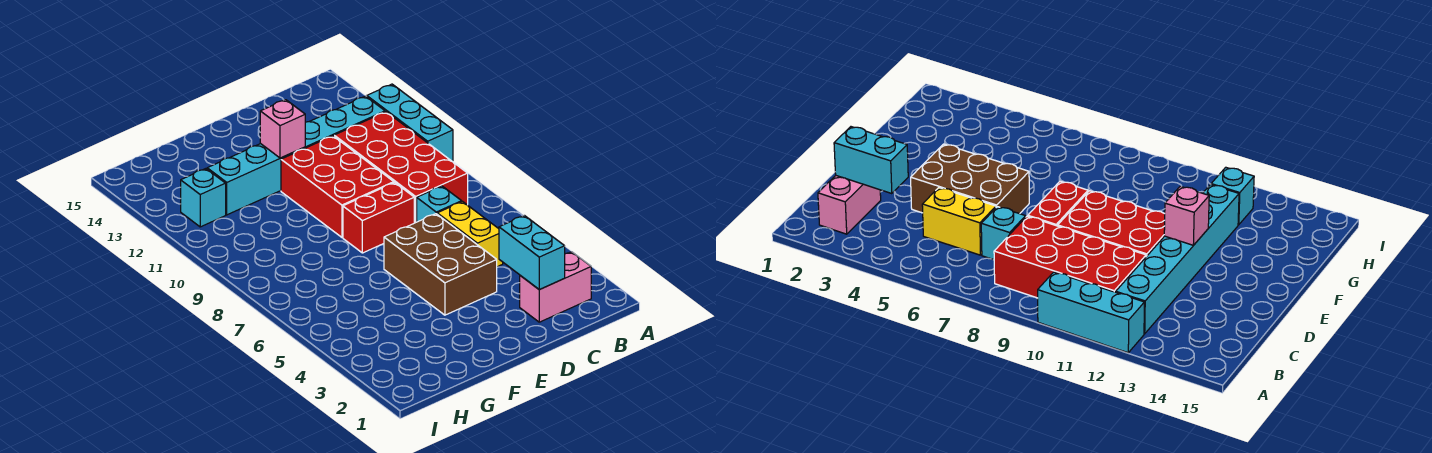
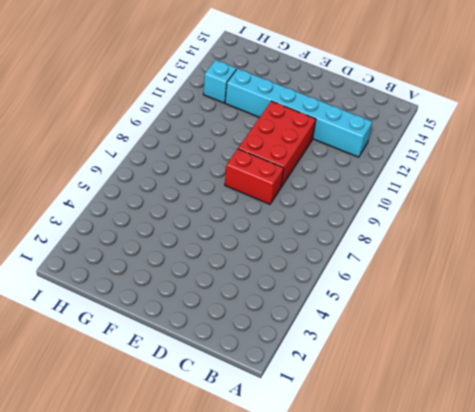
none -> cyan brick A10:A12 level 1
none -> pink brick B2:C2 level 1
none -> red brick B8:C11 level 1

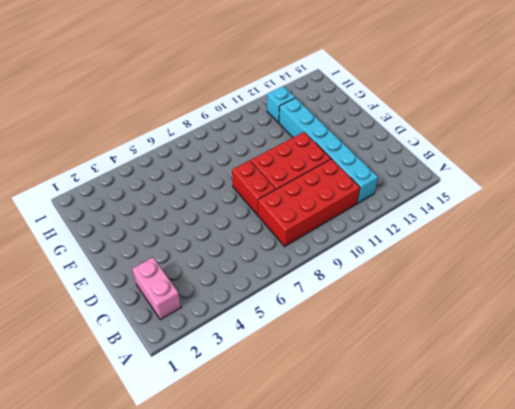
none -> cyan brick A10:A12 level 1
none -> yellow brick C5:C6 level 1
none -> cyan brick C7 level 1

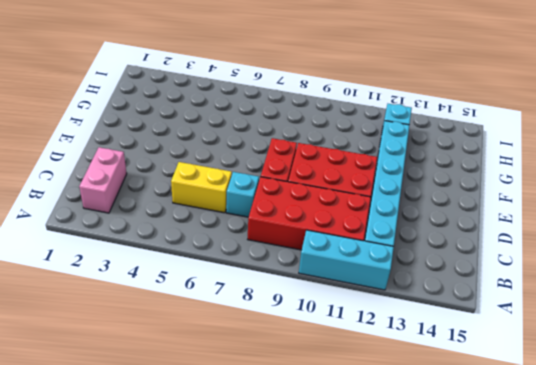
none -> brown brick D4:E6 level 1
none -> cyan brick C2:C3 level 2
none -> pink brick E12 level 2

